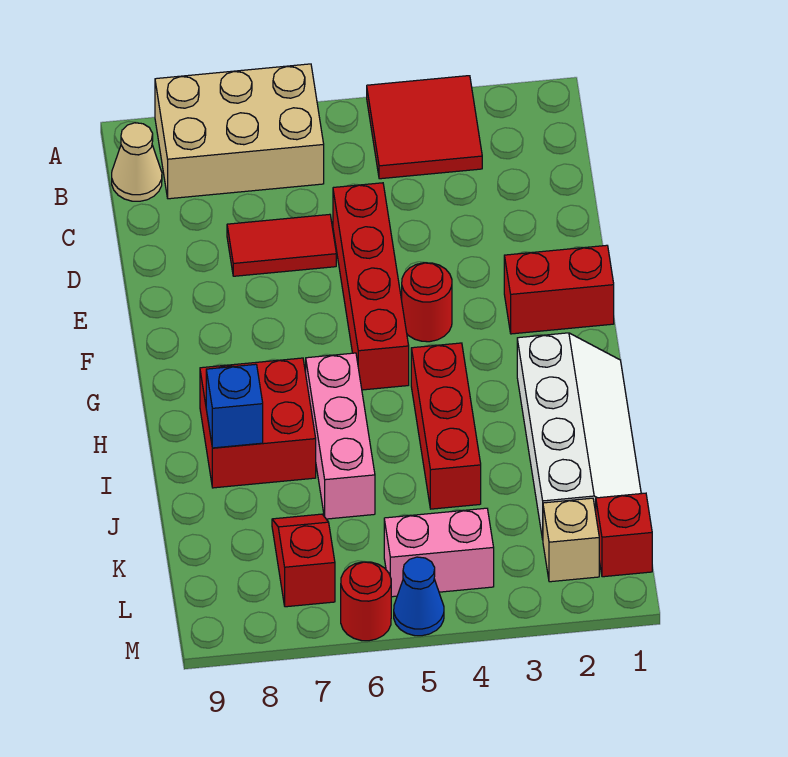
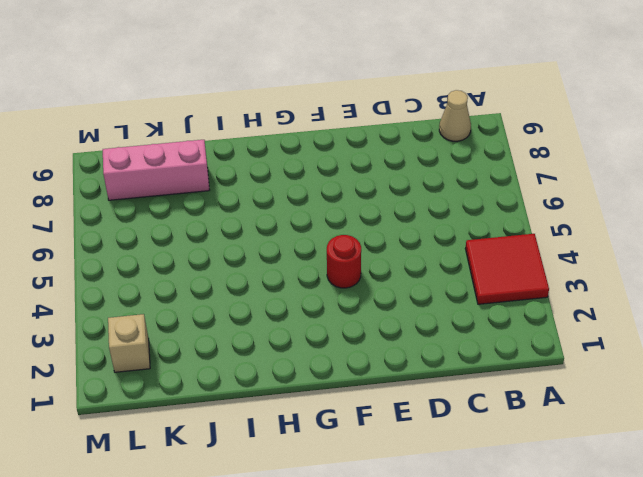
pink brick J8:L8 level 1 -> pink brick H6:J6 level 1
none -> tan brick A6:B8 level 1
none -> red brick D5:G5 level 1
none -> red tile D6:D7 level 1

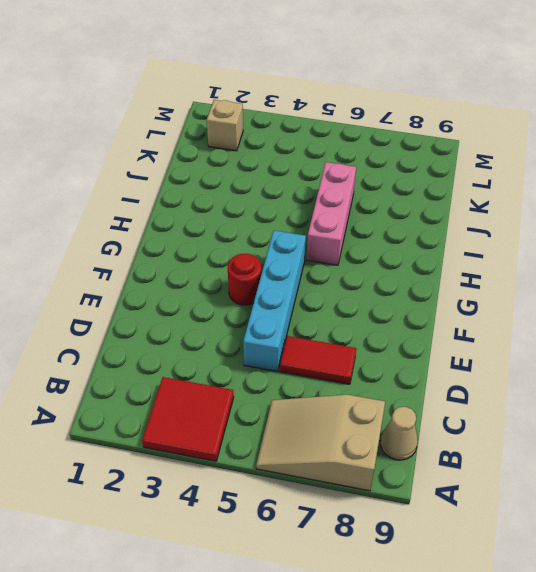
tan slope A6:B8 level 1 top 8 -> tan brick A6:B8 level 1
cyan brick D5:G5 level 1 -> red brick D5:G5 level 1
none -> red brick F1:F2 level 1
none -> white slope H1:K2 level 1 top 2
none -> red brick H4:J4 level 1

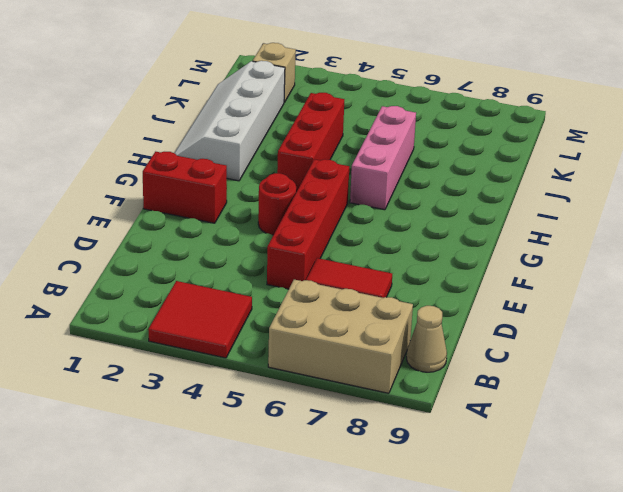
none -> red brick H7:I8 level 1
none -> red slope K7:L7 level 1 top L
none -> red brick L1 level 1

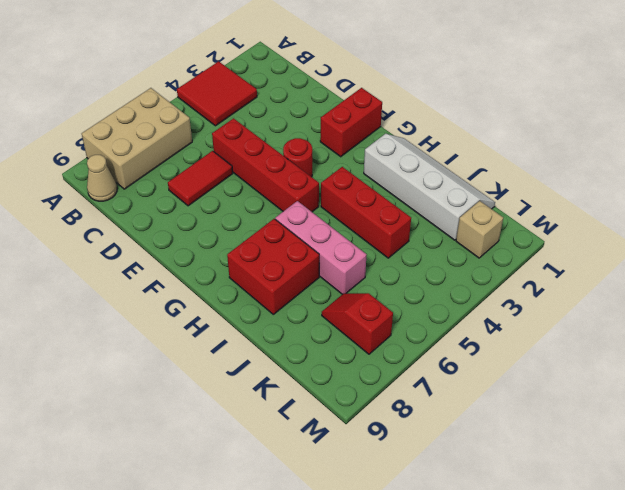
none -> red brick L1 level 1
none -> pink brick L4:L5 level 1
none -> blue cone M5 level 1

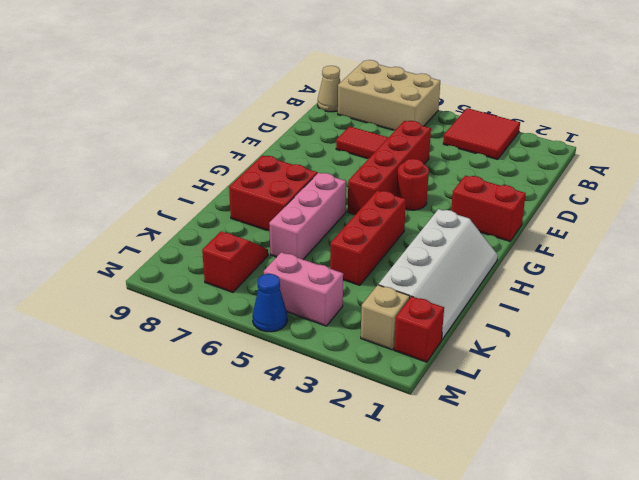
none -> red round brick M6 level 1
none -> blue brick I8 level 2

